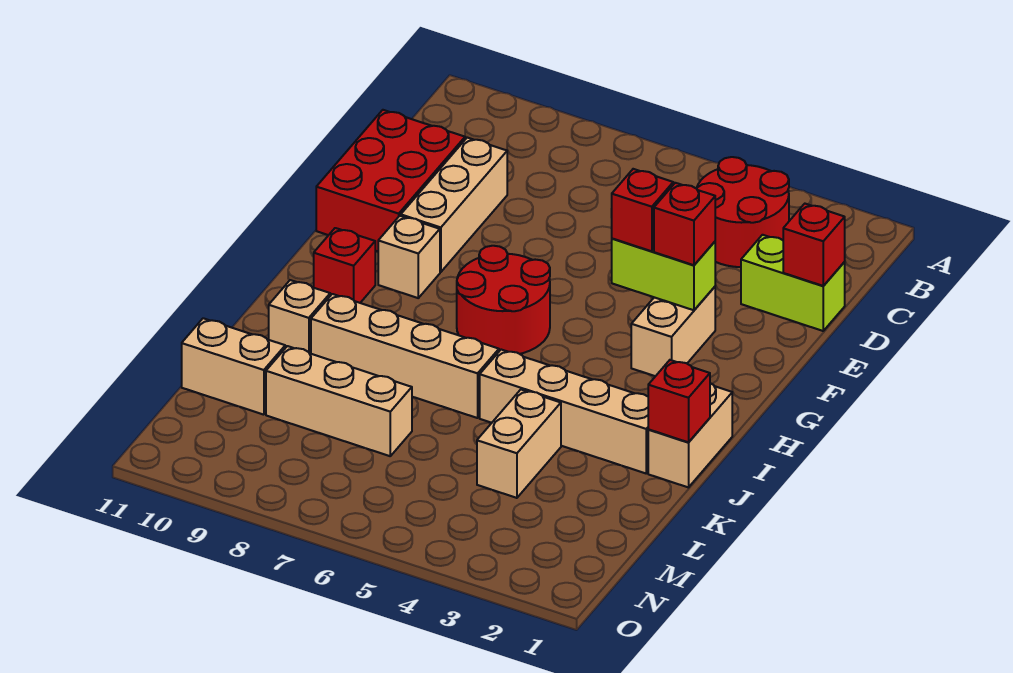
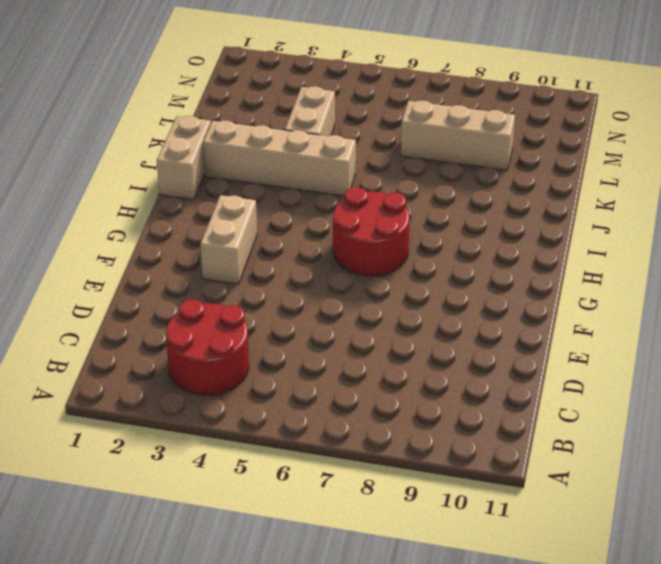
none -> lime brick D1:D2 level 1
none -> tan brick D9:F9 level 1
none -> red brick D10:F11 level 1

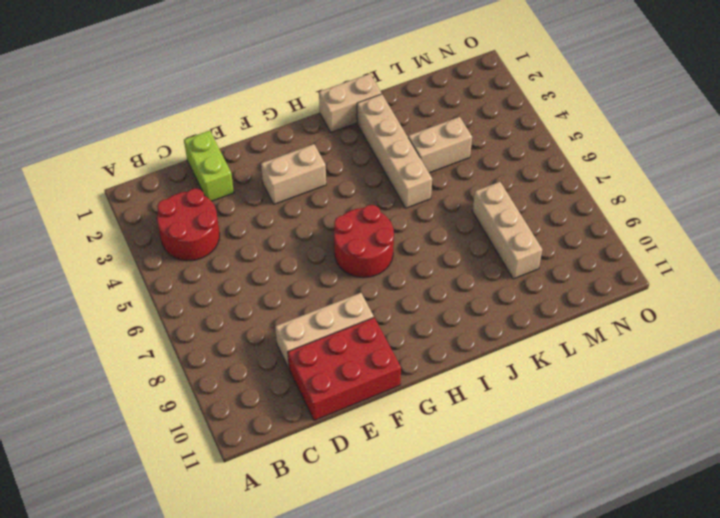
none -> tan brick G9 level 1
none -> red brick H10 level 1
none -> tan brick J6:J9 level 1

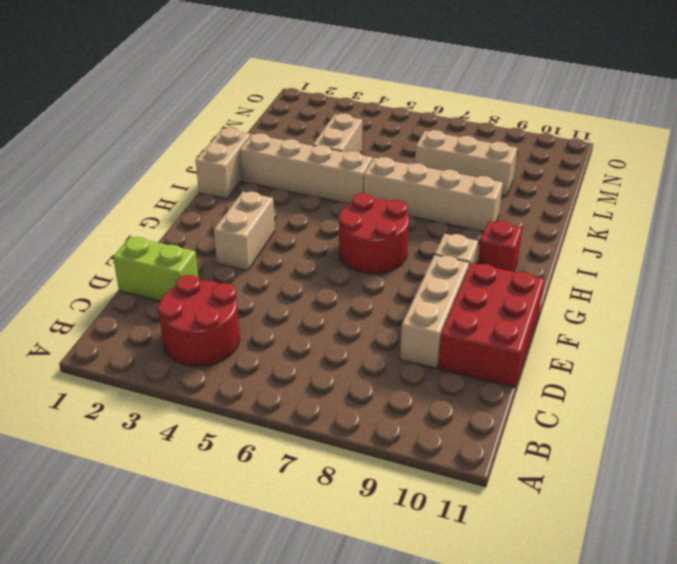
none -> tan brick J10 level 1
none -> tan brick L10:L11 level 1
none -> red brick D1 level 2

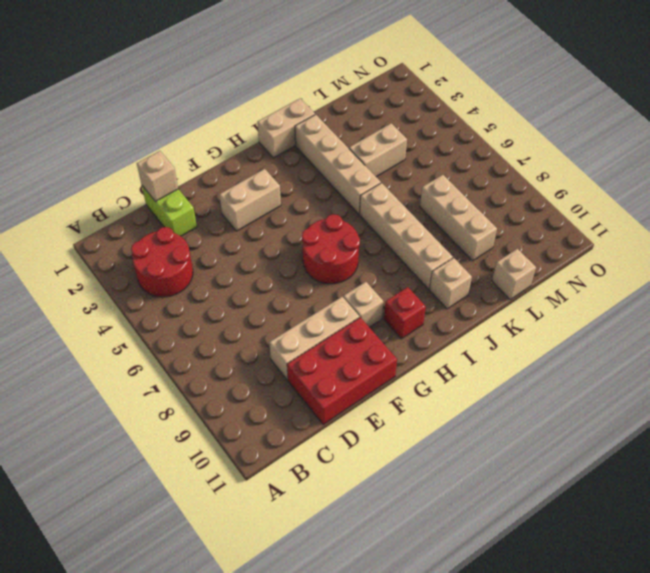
tan brick D1 level 2 -> red brick D1 level 2
tan brick L11 level 1 -> tan brick L10:L11 level 1
none -> lime brick F3:F4 level 2
none -> red brick J1 level 2
none -> red brick F3 level 3

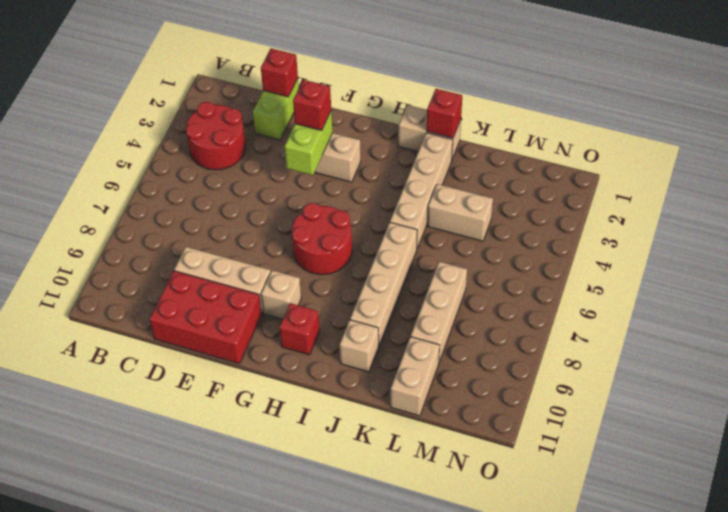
none -> red brick F4 level 3

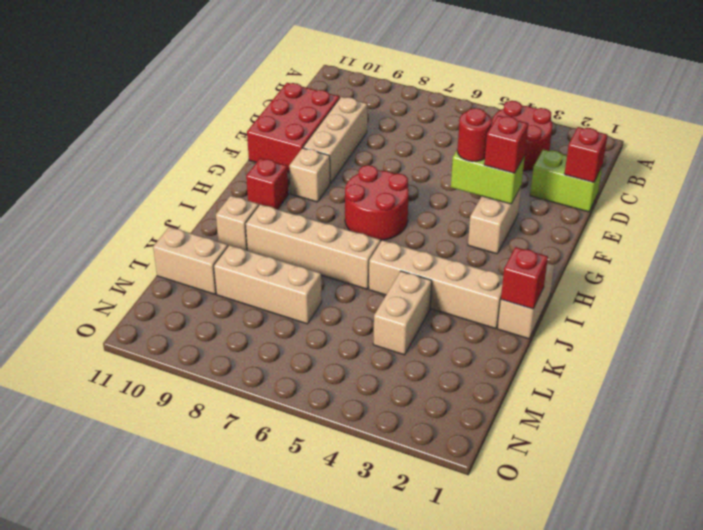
red round brick F4 level 3 -> red brick F4 level 3

